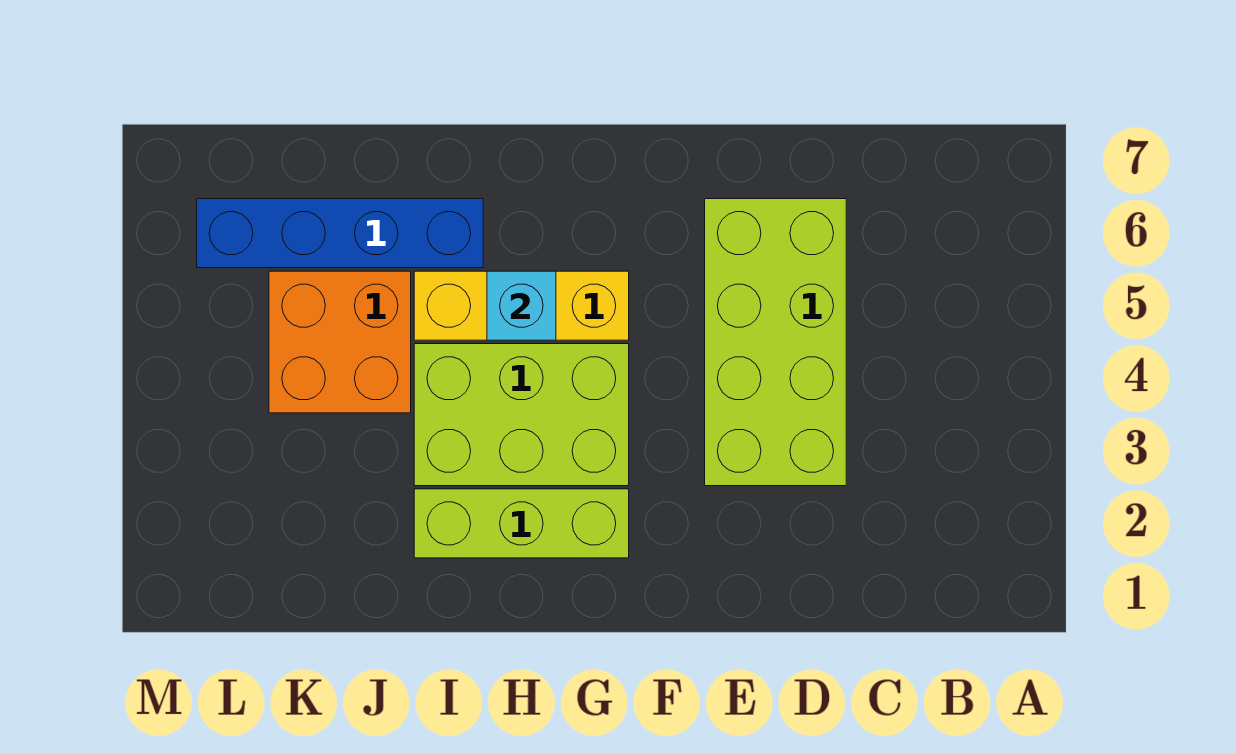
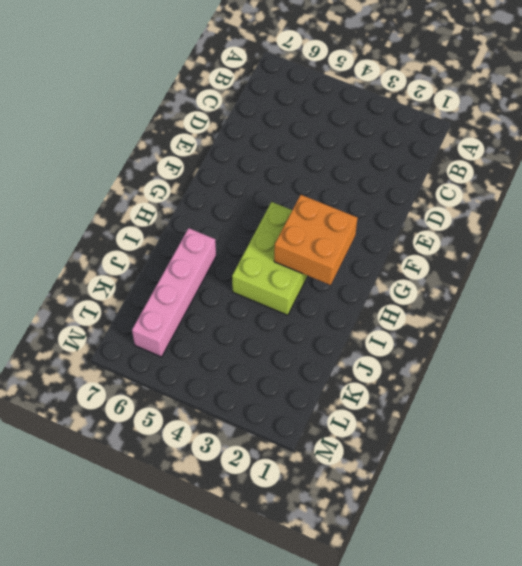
orange brick G2:H3 level 2 -> orange brick J4:K5 level 1
pink brick I6:L6 level 1 -> blue brick I6:L6 level 1
none -> lime brick D3:E6 level 1
none -> lime brick G2:I2 level 1

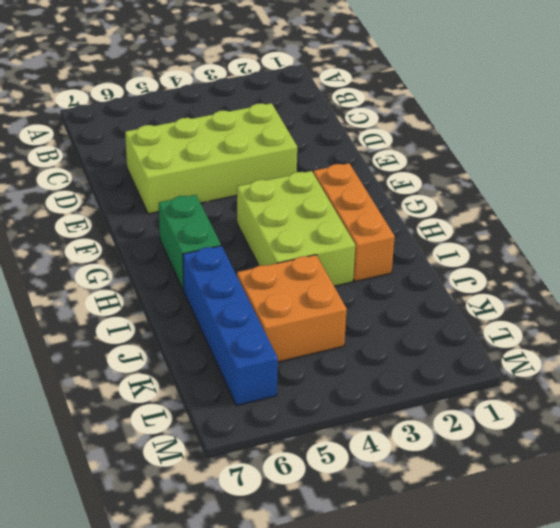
orange brick G2:I2 level 1 -> lime brick G2:I2 level 1
green brick G6:H6 level 1 -> none
none -> yellow brick G5:I5 level 1
none -> cyan brick H5 level 2

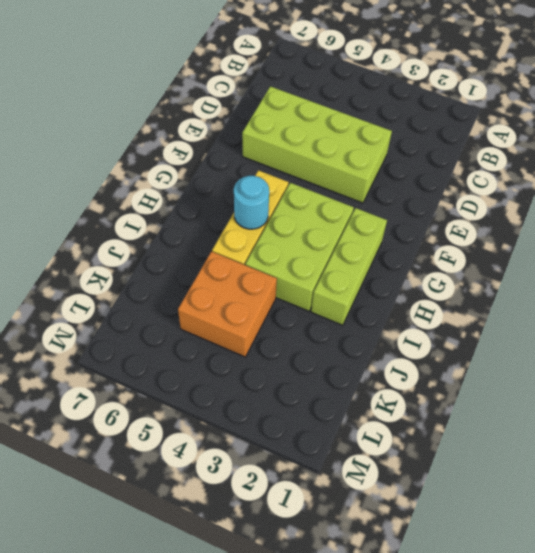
cyan round brick H5 level 2 -> cyan brick H5 level 2
none -> blue brick I6:L6 level 1

